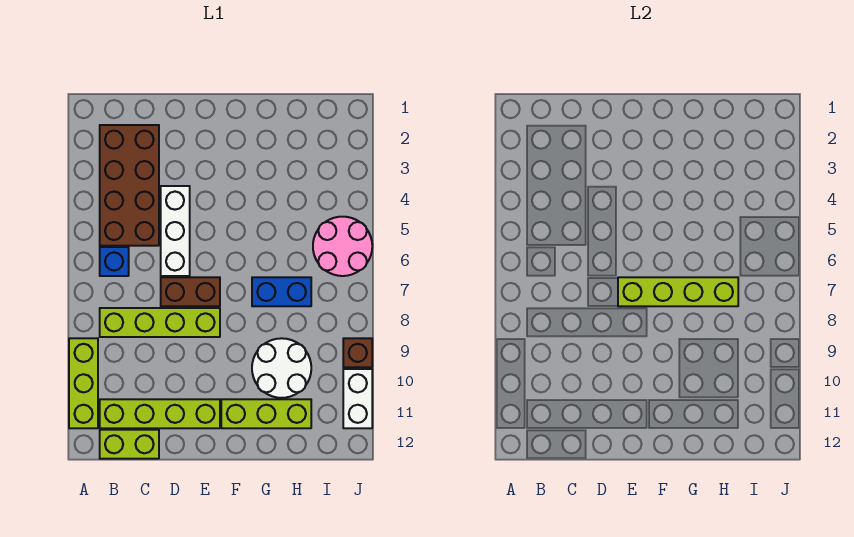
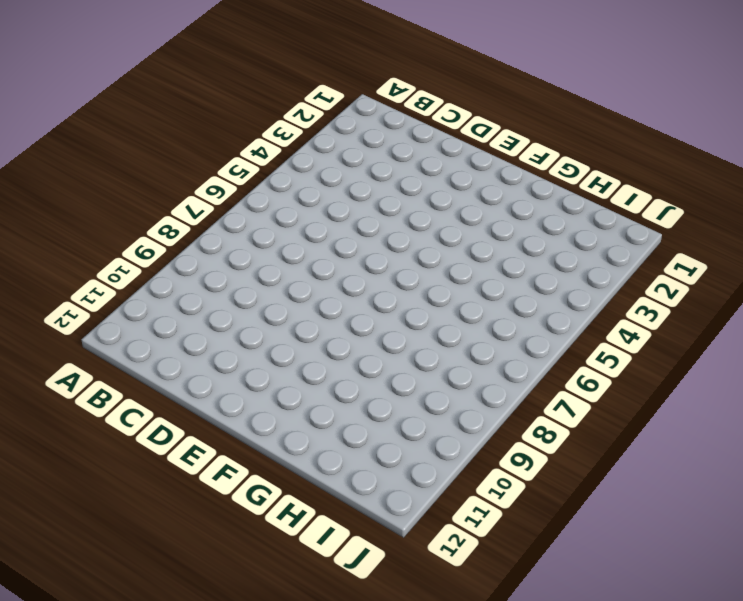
none -> lime brick A9:A11 level 1
none -> brown brick B2:C5 level 1
none -> blue brick B6 level 1

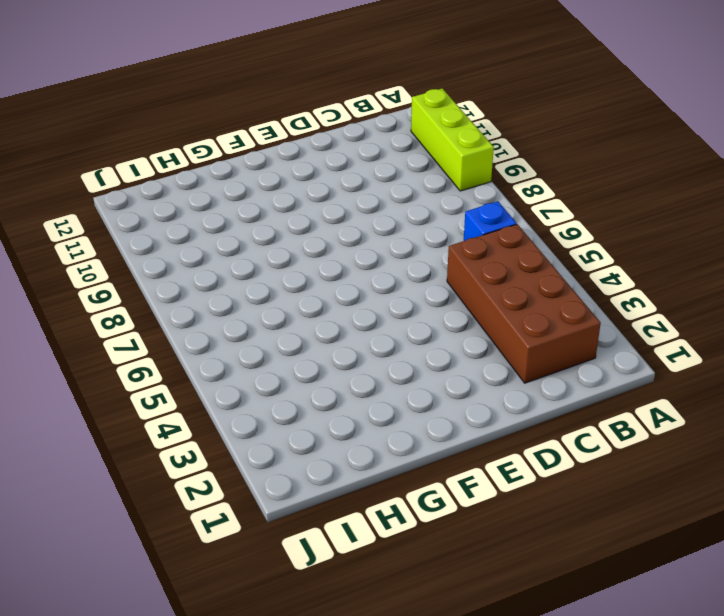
none -> lime brick B8:E8 level 1
none -> lime brick B11:E11 level 1
none -> lime brick B12:C12 level 1

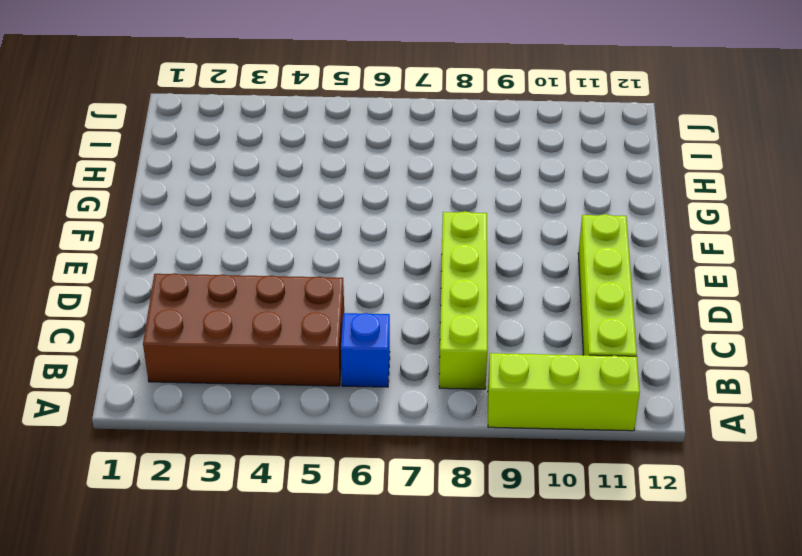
none -> lime brick B12:C12 level 1
none -> white brick D4:D6 level 1
none -> brown brick D7:E7 level 1

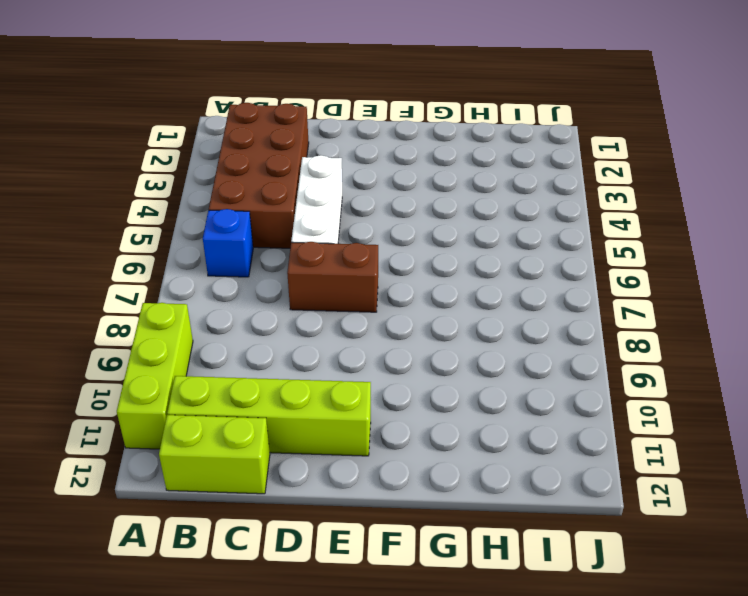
none -> lime brick B8:E8 level 1
none -> lime brick F11:H11 level 1
none -> blue brick G7:H7 level 1

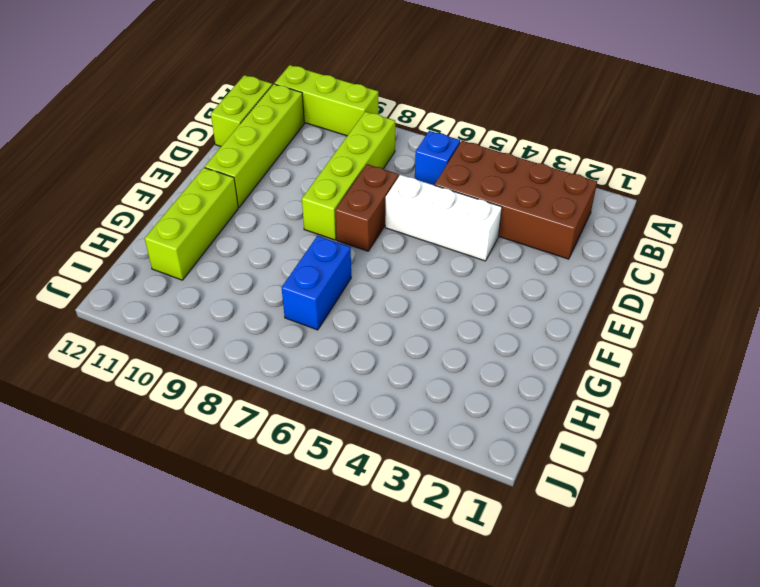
none -> white round brick G9:H10 level 1
none -> pink round brick I5:J6 level 1
none -> brown brick J9 level 1

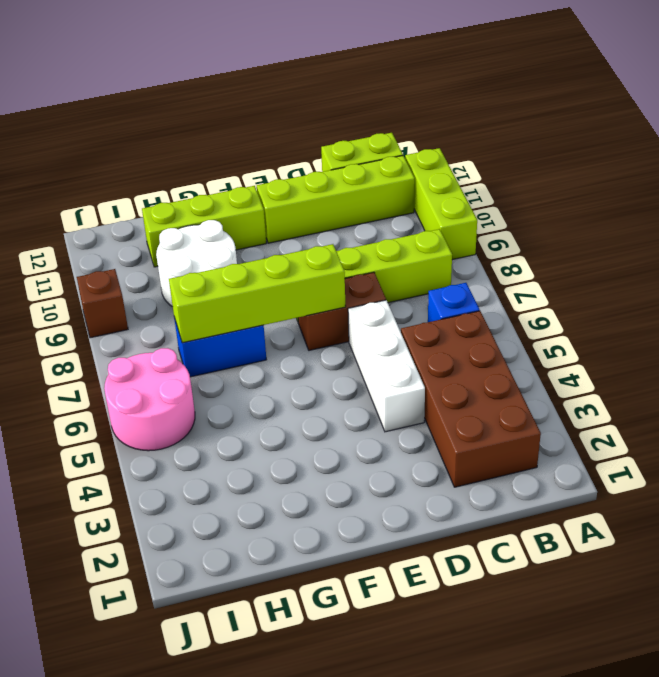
none -> white brick J10:J11 level 1

